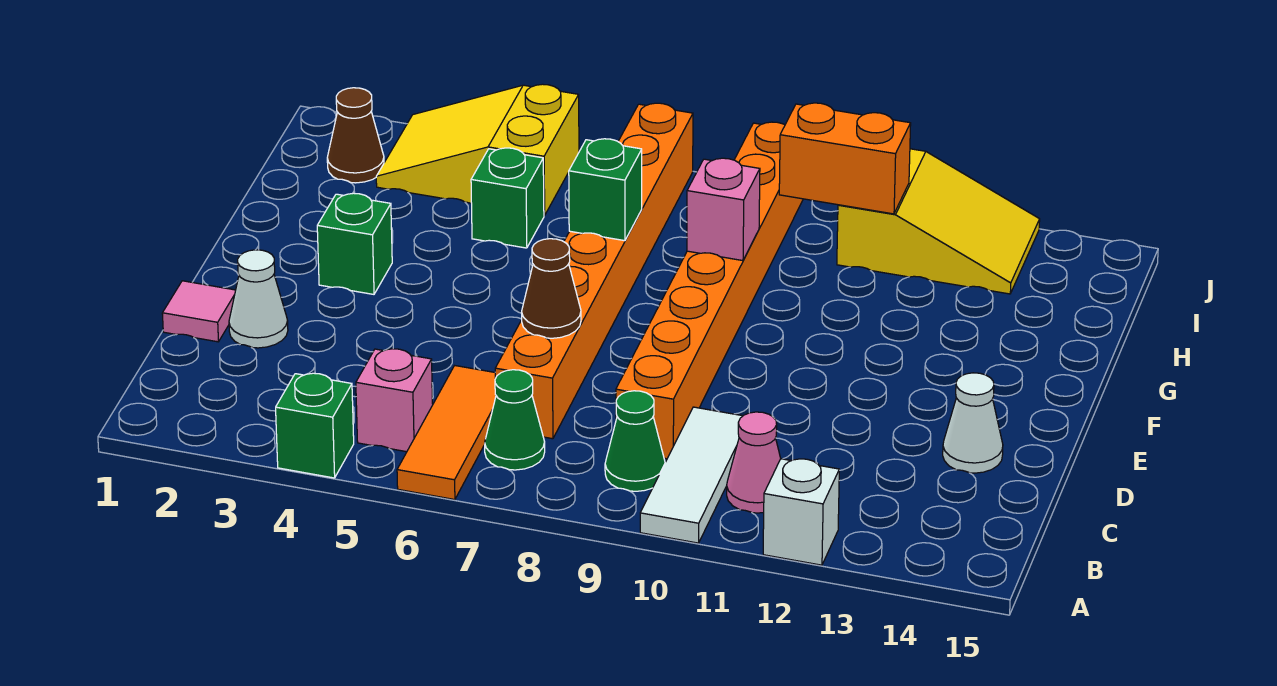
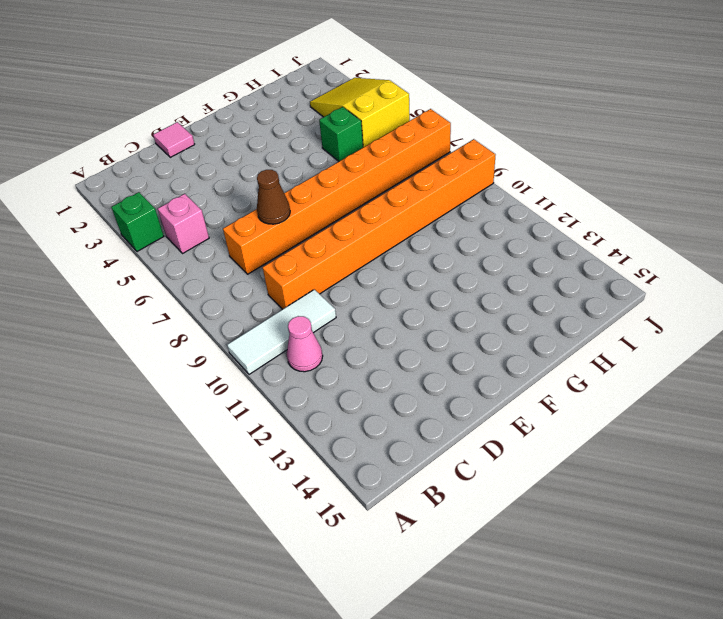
none -> orange tile A6:C6 level 1
none -> white brick A12 level 1
none -> green cone B7 level 1

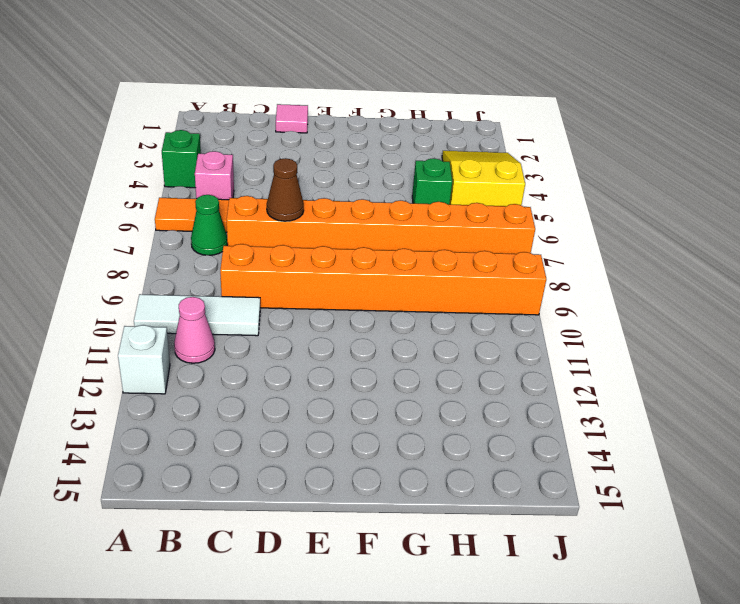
none -> green cone B9 level 1
none -> white cone D2 level 1
none -> white cone D14 level 1

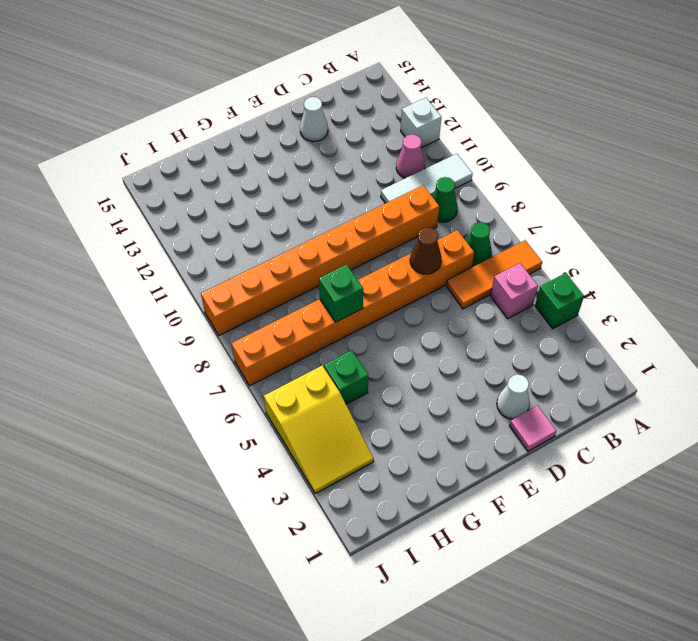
none -> green brick F3 level 1
none -> brown cone I2 level 1
none -> yellow slope I11:J13 level 1 top 11

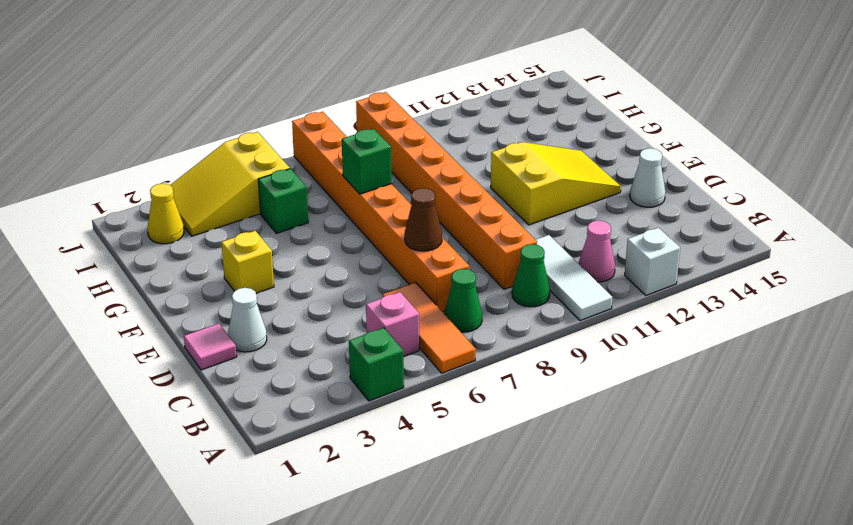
yellow slope E11:F13 level 1 top 11 -> yellow slope I11:J13 level 1 top 11
yellow brick F3 level 1 -> green brick F3 level 1
yellow cone I2 level 1 -> brown cone I2 level 1
none -> pink brick G9 level 2
none -> orange brick I10:I11 level 2

